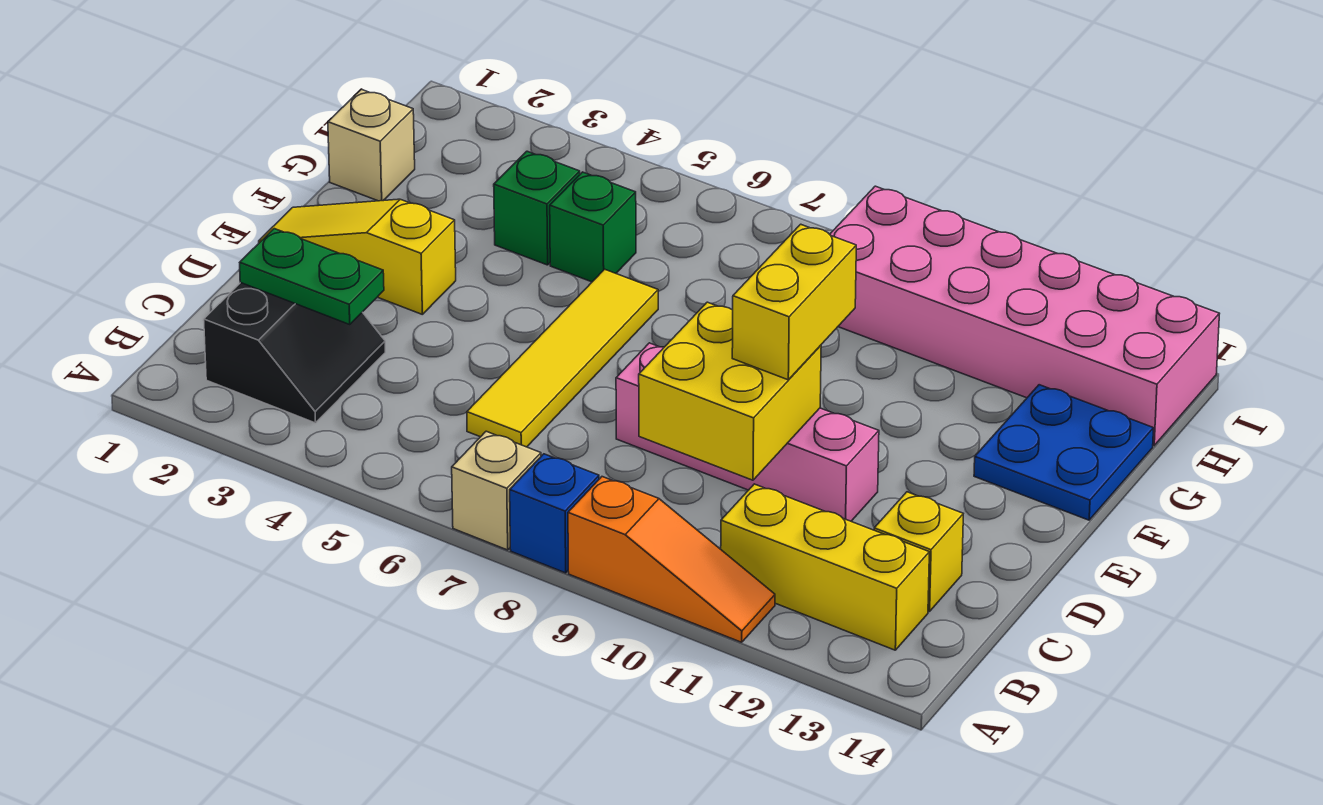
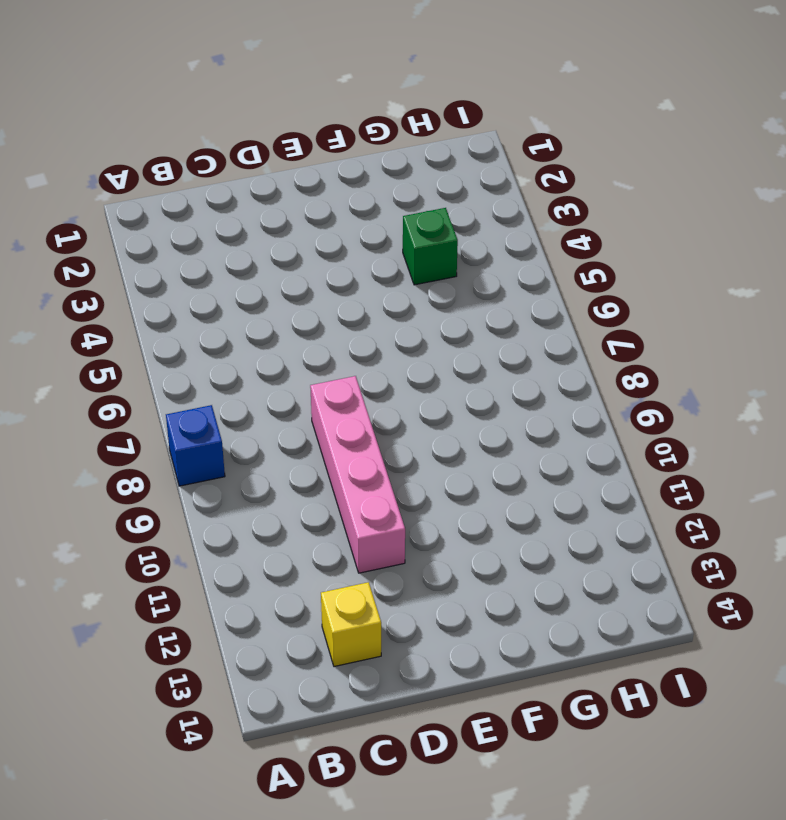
none -> tan brick A7 level 1
none -> orange slope A9:A11 level 1 top 9
none -> black slope B2:C3 level 1 top 2

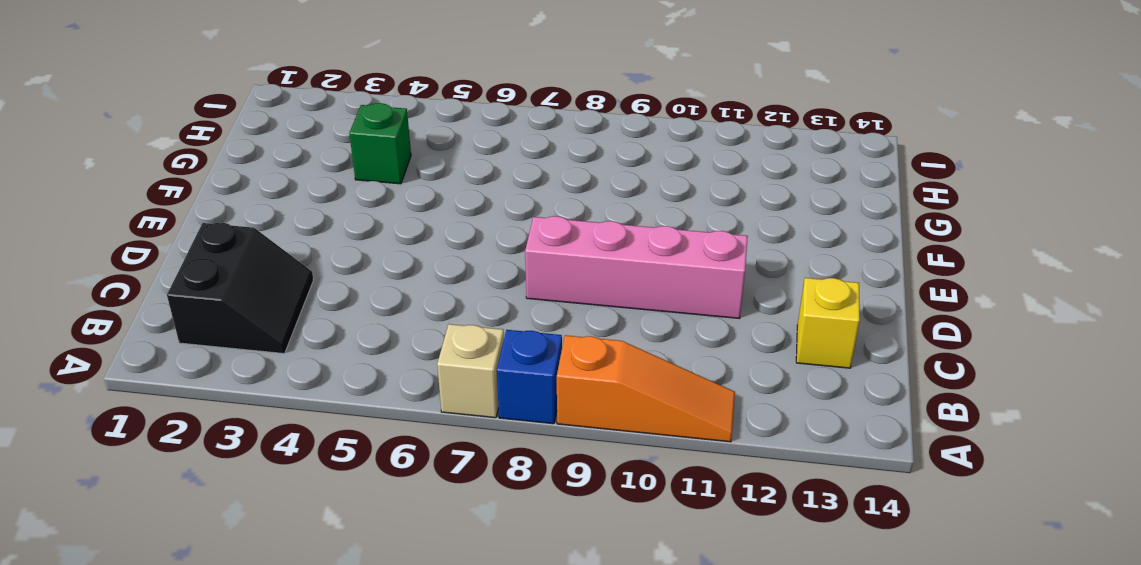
none -> yellow brick B11:B13 level 1
none -> yellow tile C6:F6 level 1
none -> yellow slope E1:E3 level 1 top 3

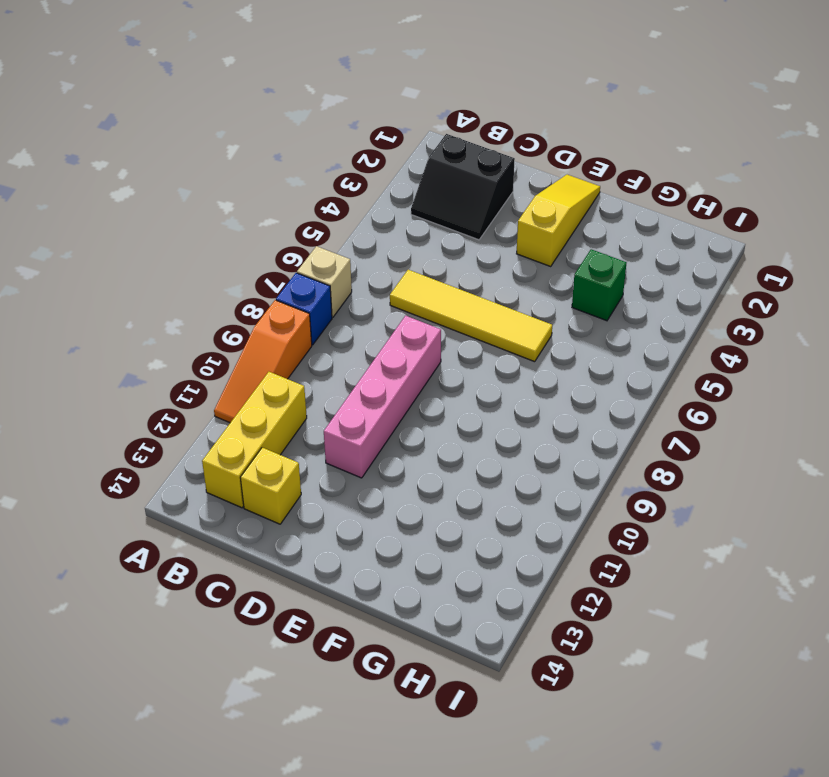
none -> blue plate F13:G14 level 1
none -> tan brick G1 level 1
none -> green brick G5 level 1

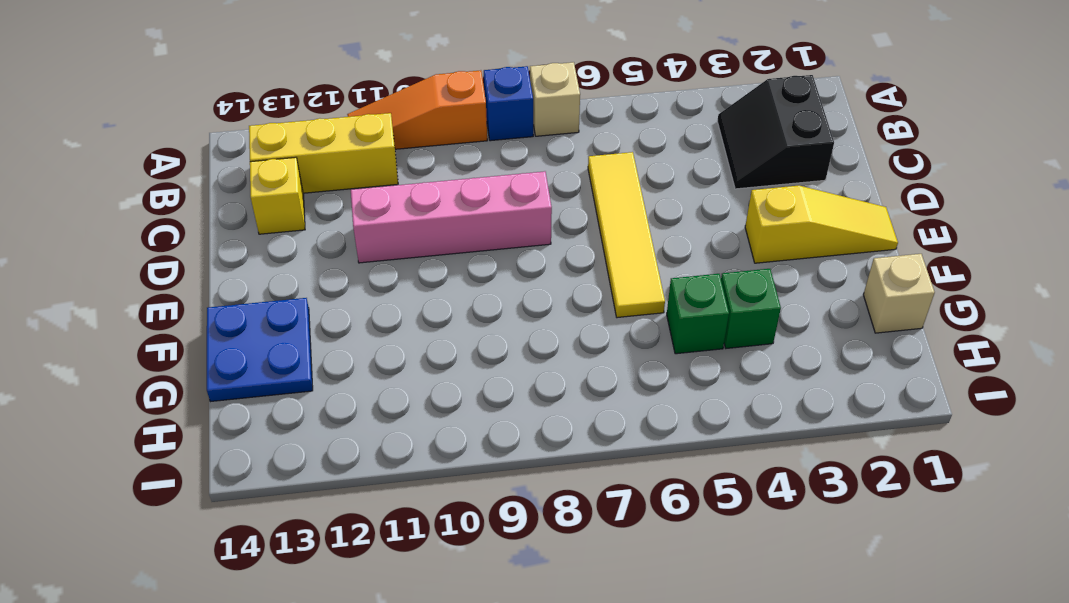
none -> pink brick H9:I14 level 1
none -> green plate C2:C3 level 2
none -> yellow brick C9:D10 level 2

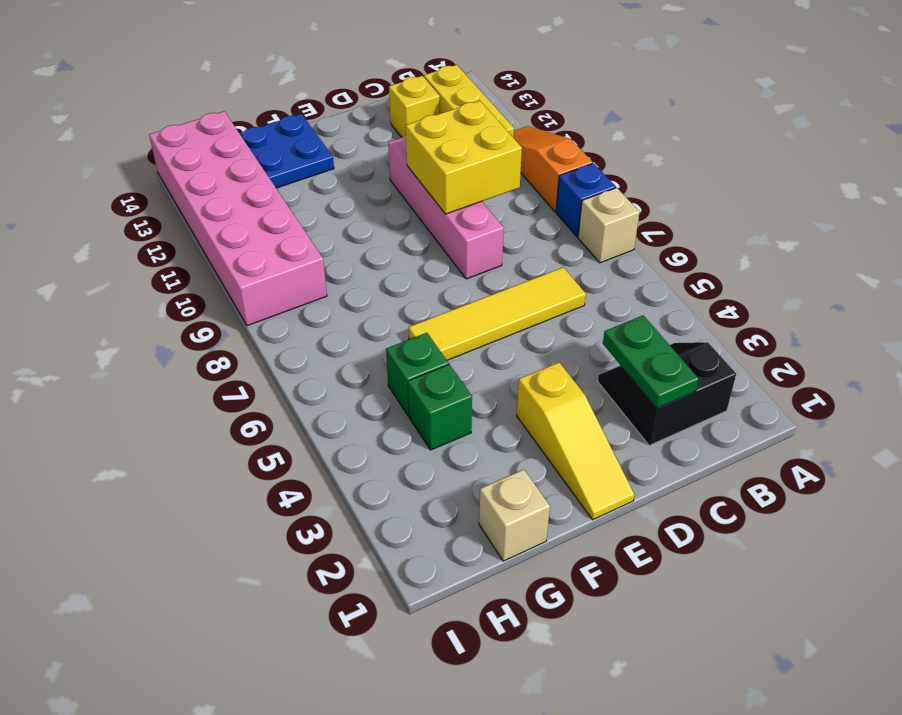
none -> yellow brick D10:E10 level 3

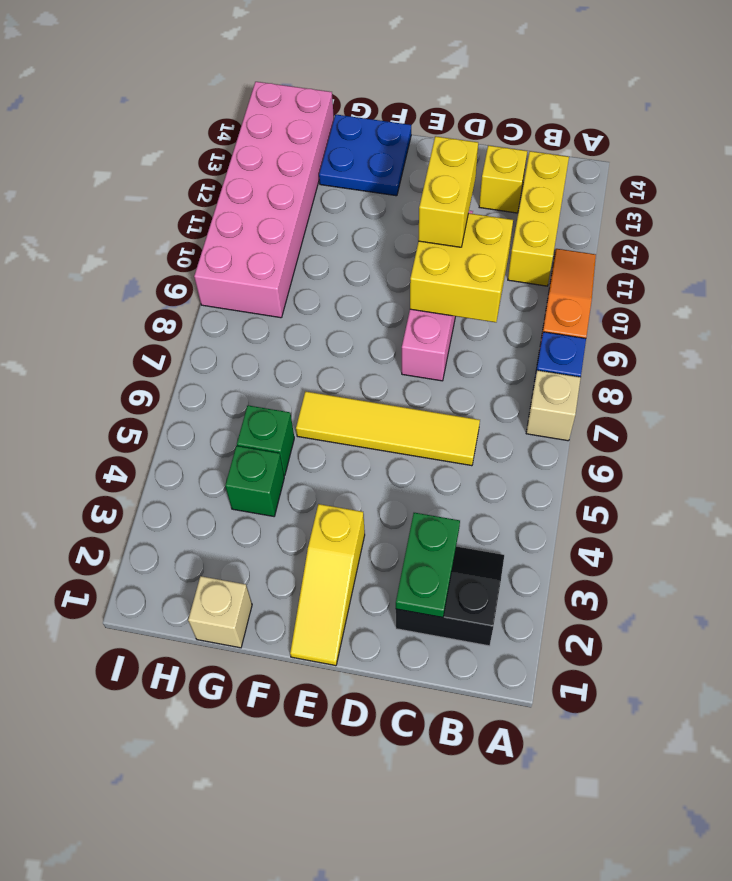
yellow brick D10:D11 level 3 -> yellow brick D10:E10 level 3

